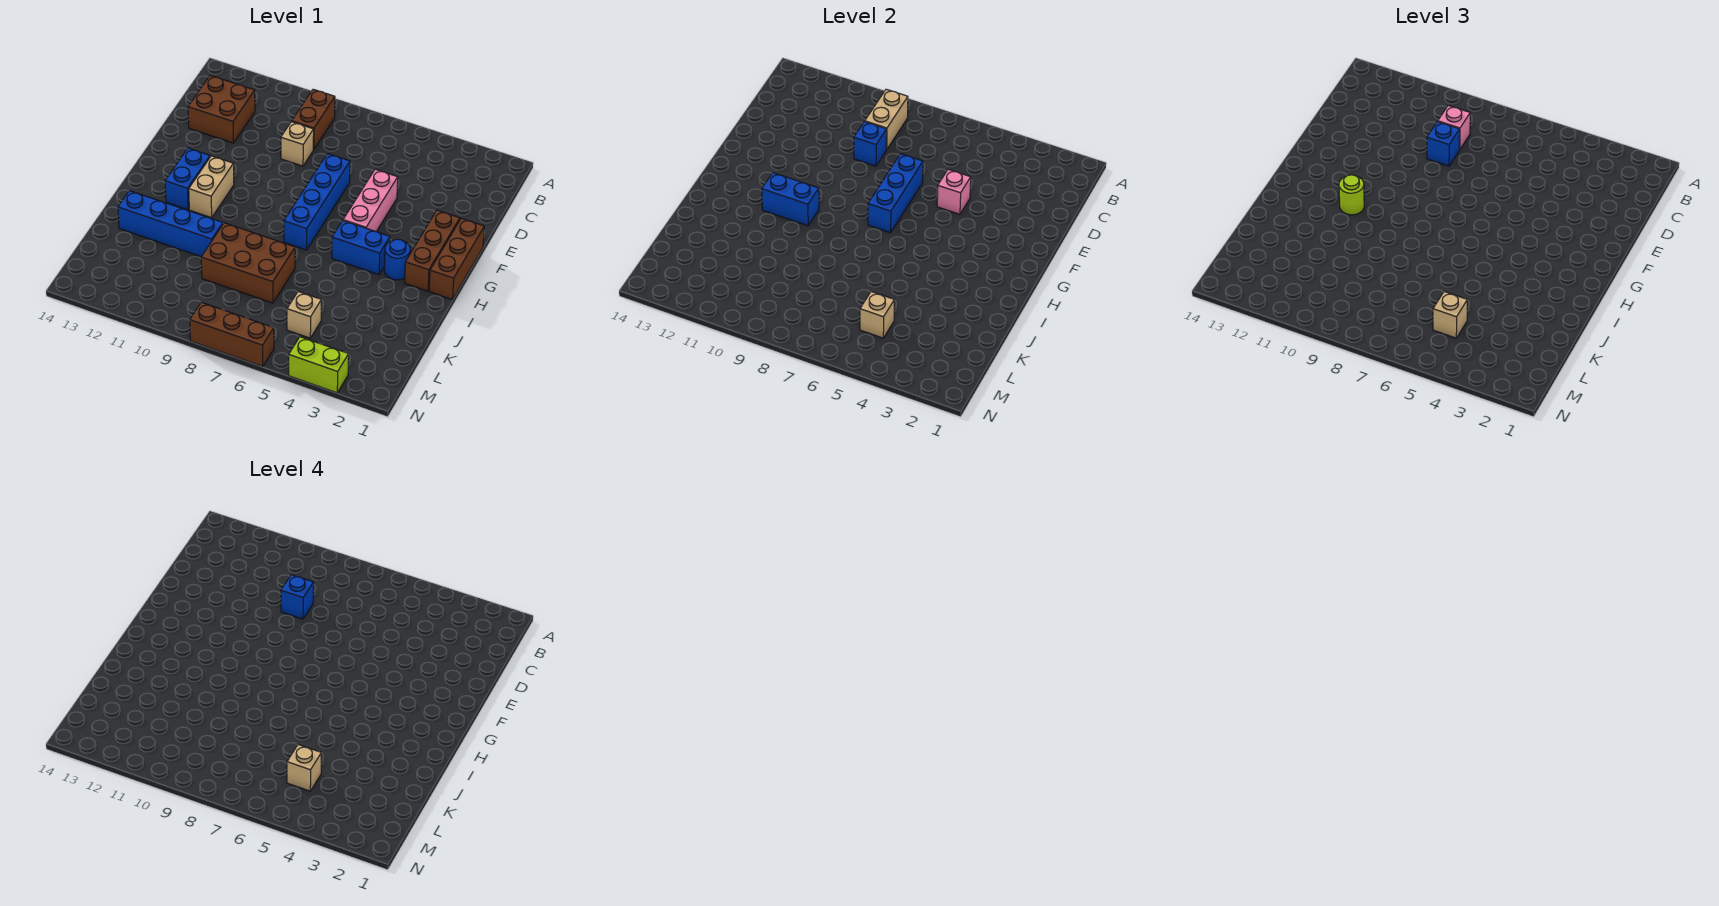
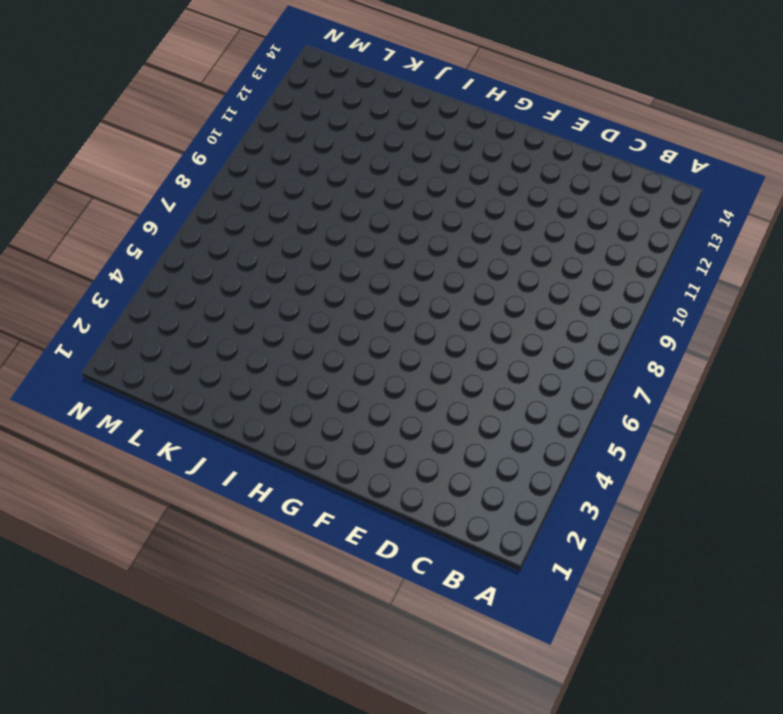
none -> brown brick B9:C9 level 1
none -> brown brick C12:D13 level 1
none -> tan brick D9 level 1

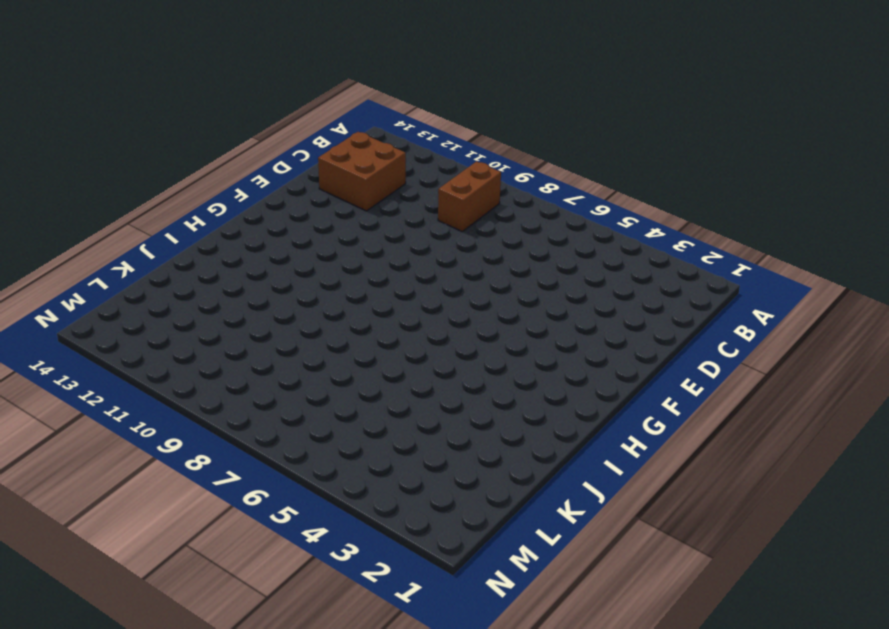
none -> tan brick D9 level 1
none -> pink brick E5:G5 level 1
none -> blue brick E7:H7 level 1

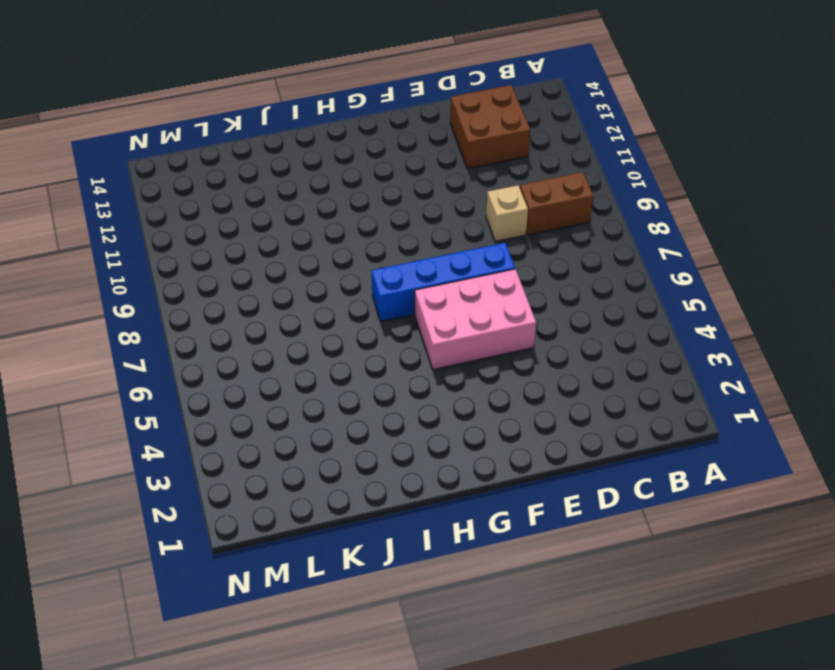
pink brick E5:G6 level 1 -> pink brick E5:G5 level 1
none -> brown brick F1:H1 level 1
none -> brown brick F2:H2 level 1
none -> tan brick G11:H11 level 1

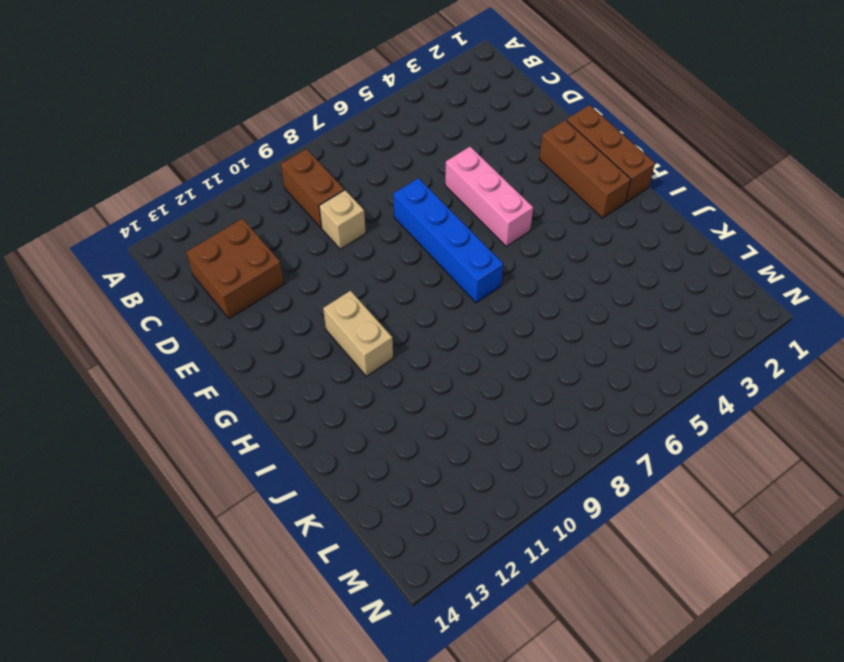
none -> blue brick G12:H12 level 1
none -> blue round brick H3 level 1
none -> blue brick H4:H5 level 1

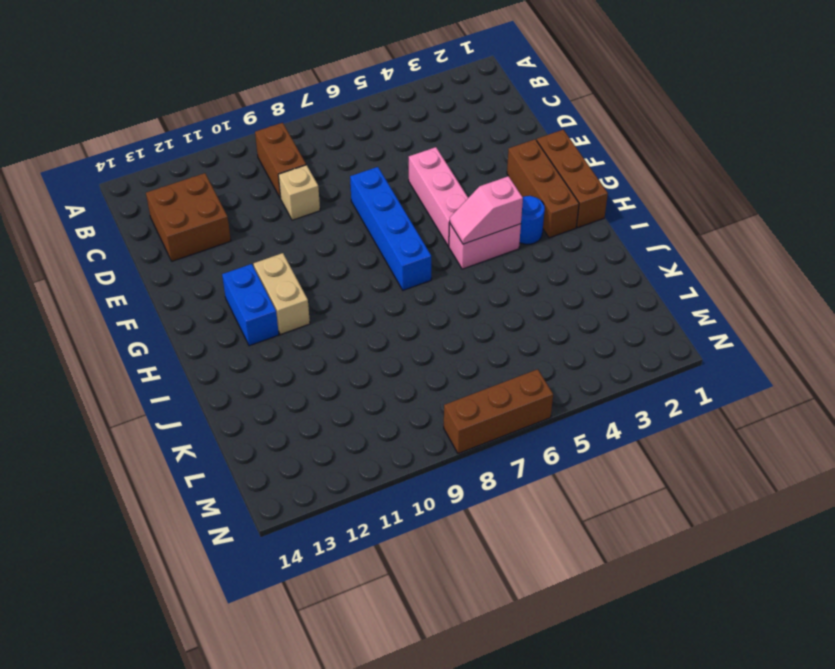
pink brick H4:H5 level 1 -> blue brick H4:H5 level 1
pink slope H4:H5 level 2 top 4 -> none
none -> brown brick J7:K9 level 1
none -> blue brick J10:J13 level 1
none -> tan brick L5 level 1

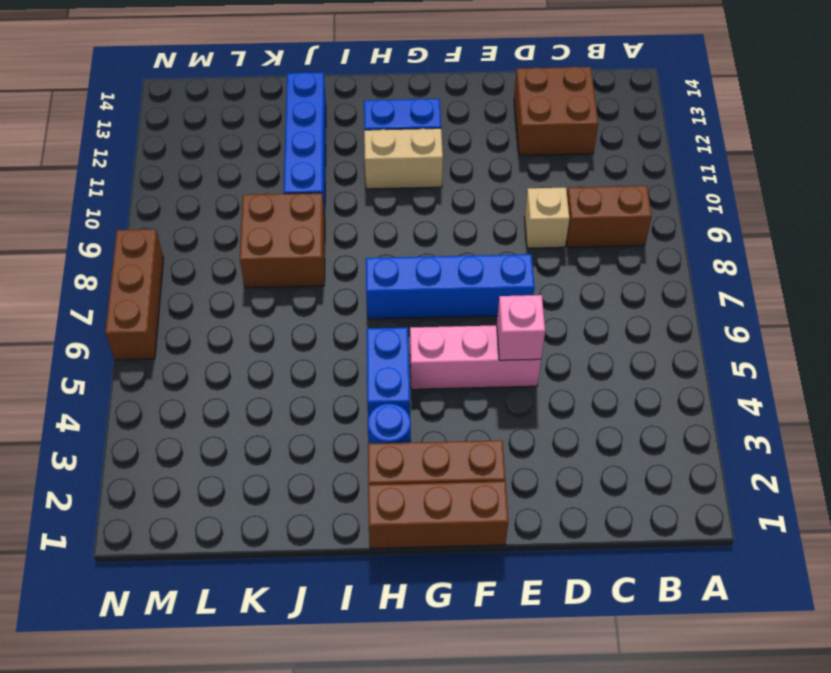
brown brick J8:K9 level 1 -> brown brick J7:K9 level 1
none -> tan brick L5 level 1
none -> lime brick N3:N4 level 1
none -> tan brick B9:C9 level 2

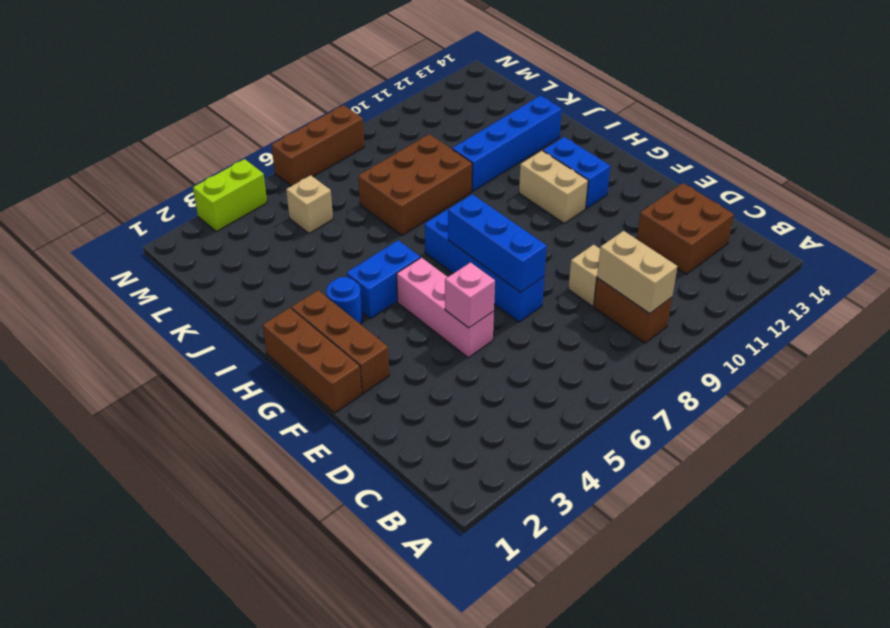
none -> blue brick D9 level 2
none -> blue brick H10:H11 level 2
none -> tan brick L5 level 2

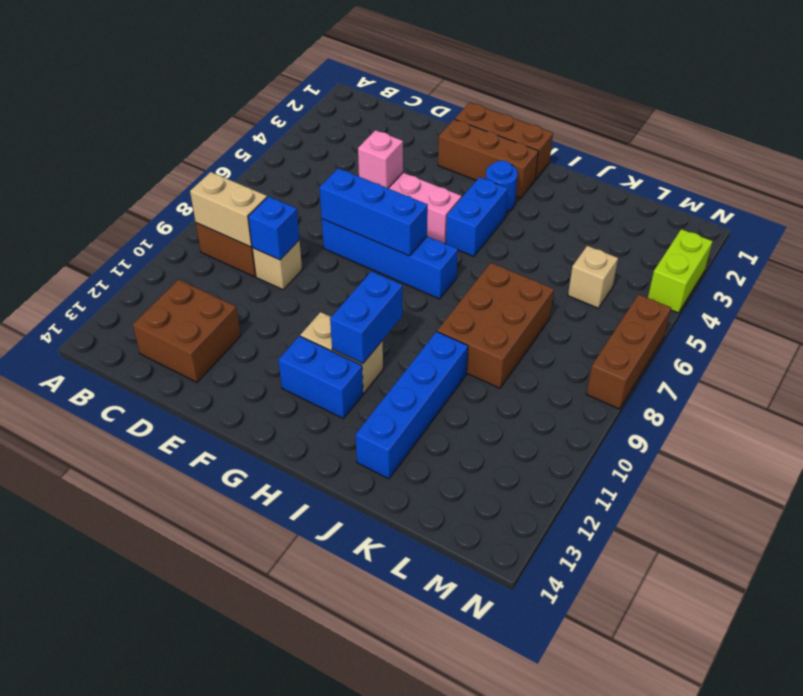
none -> tan brick L5 level 2
none -> pink brick C9 level 3
none -> blue brick D9 level 3

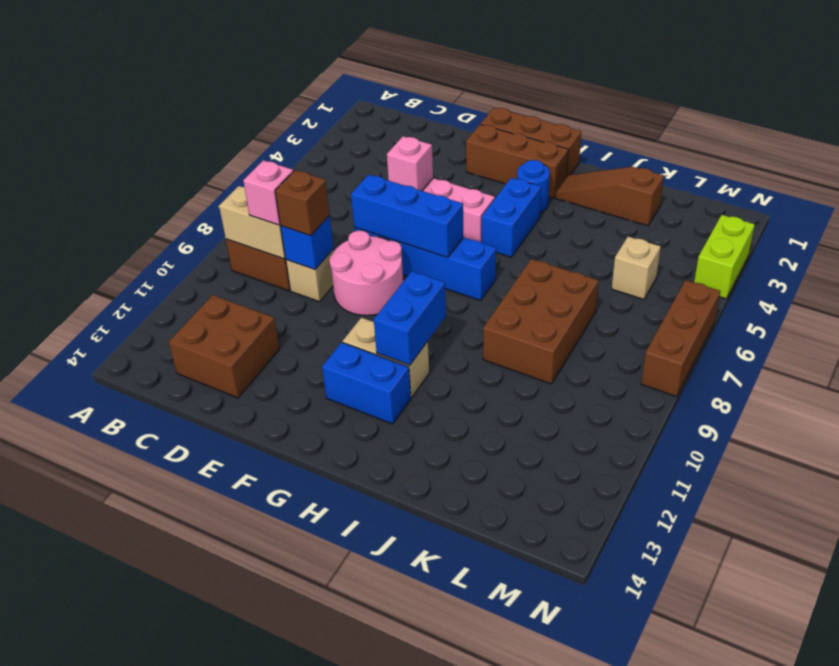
brown brick D9 level 3 -> blue brick D9 level 3
pink round brick E8:F9 level 1 -> none
brown slope I2:K2 level 1 top K -> none
none -> blue brick J10:J13 level 1
none -> tan brick L5 level 2
none -> lime round brick H11 level 3

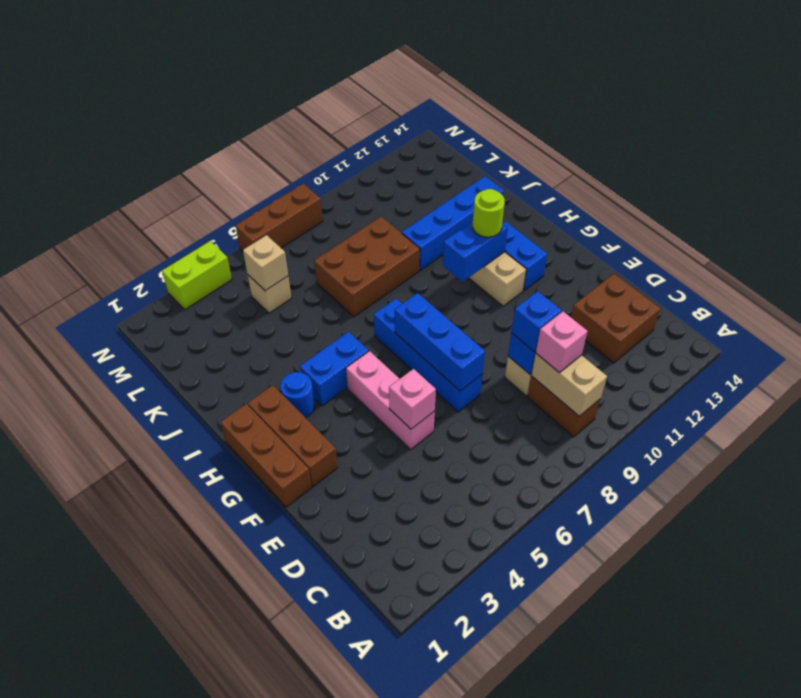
none -> tan brick L5 level 3
none -> blue brick D9 level 4
none -> tan brick L5 level 4

